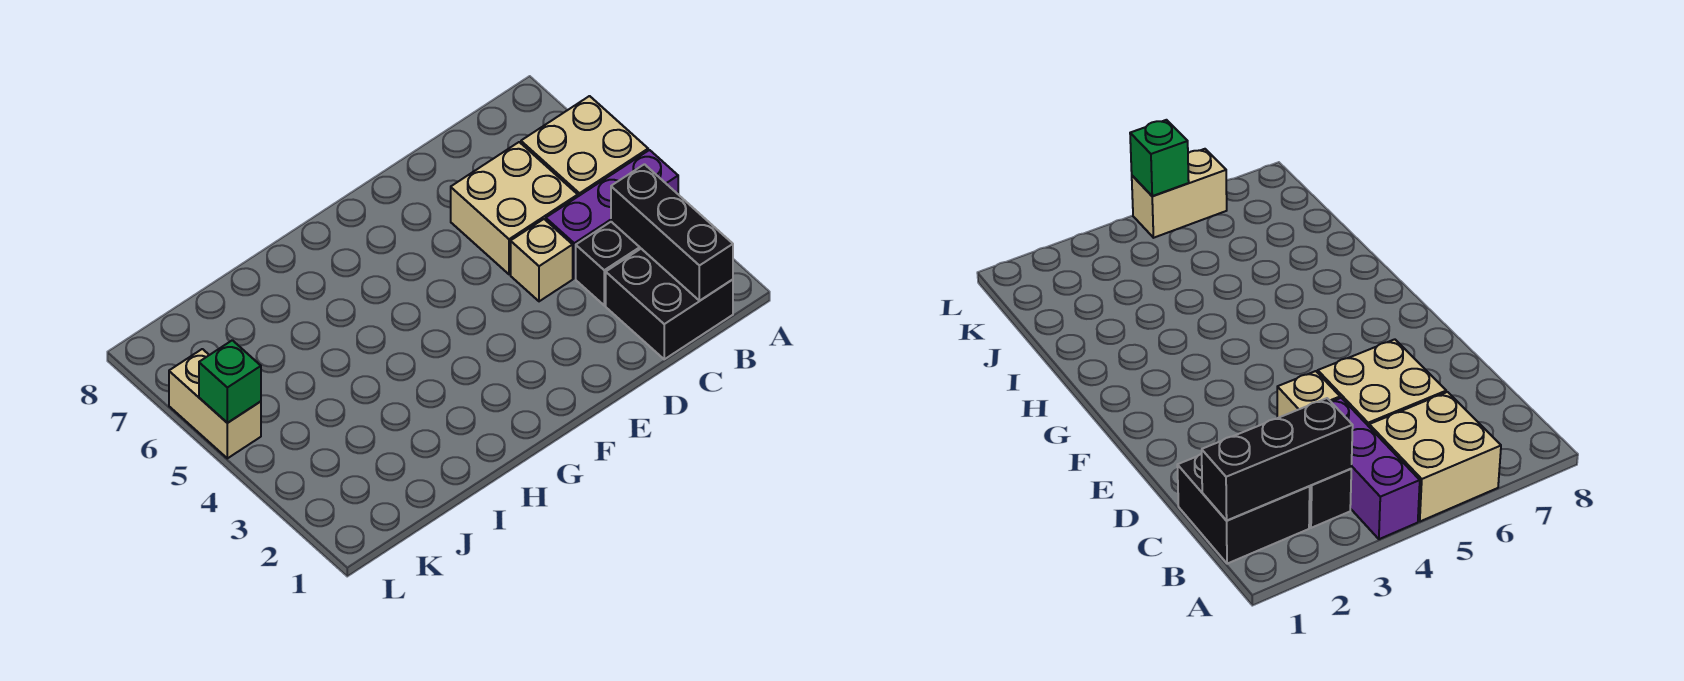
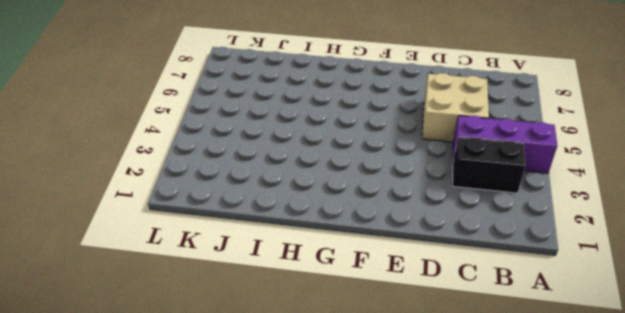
none -> tan brick A5:B6 level 1
none -> black brick B1:C2 level 1

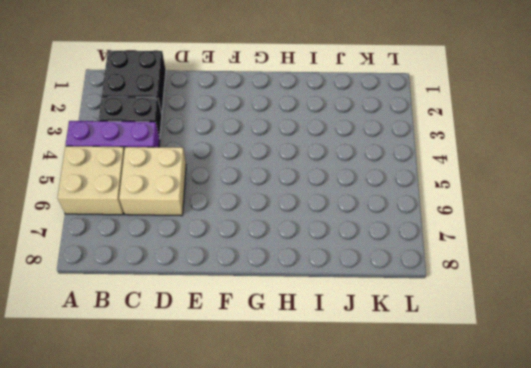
none -> tan brick D4 level 1
none -> tan brick L5:L6 level 1

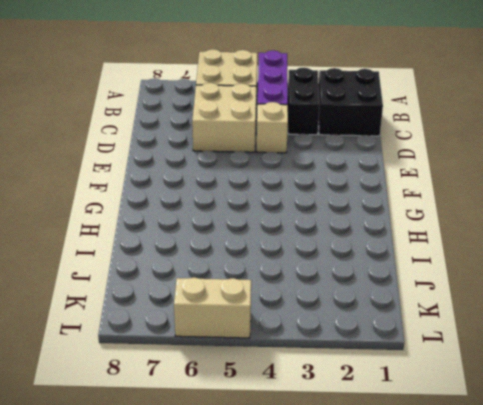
none -> black brick B1:B3 level 2
none -> green brick L5 level 2

